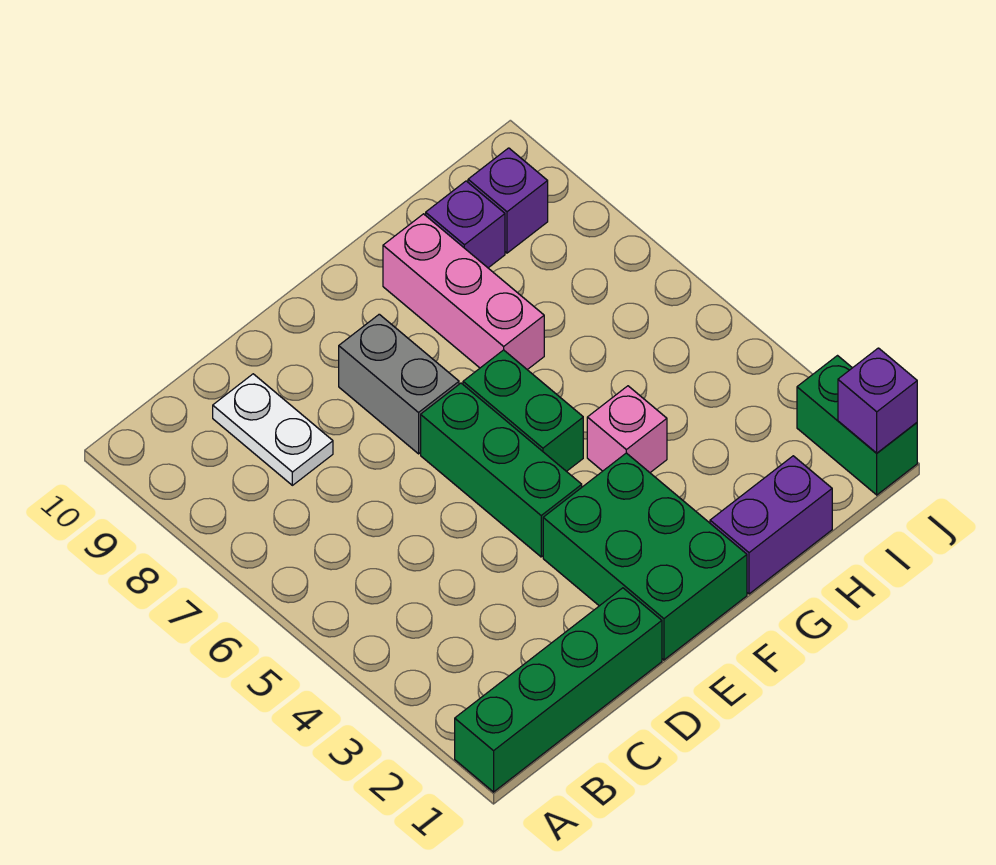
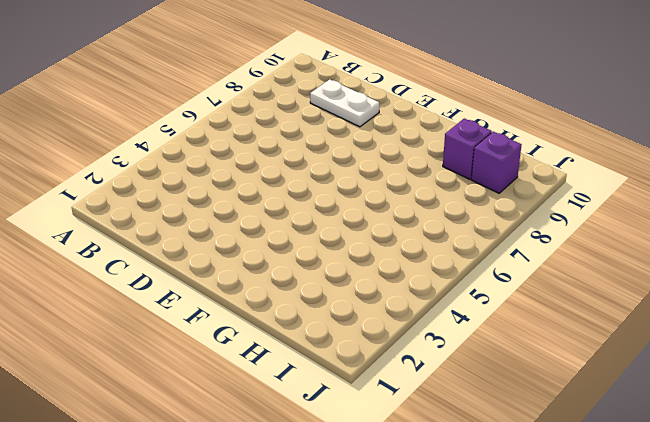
white plate C9:D9 level 1 -> white plate C8:C9 level 1
none -> green brick A1:D1 level 1
none -> green brick E1:F3 level 1
none -> green brick E4:E6 level 1

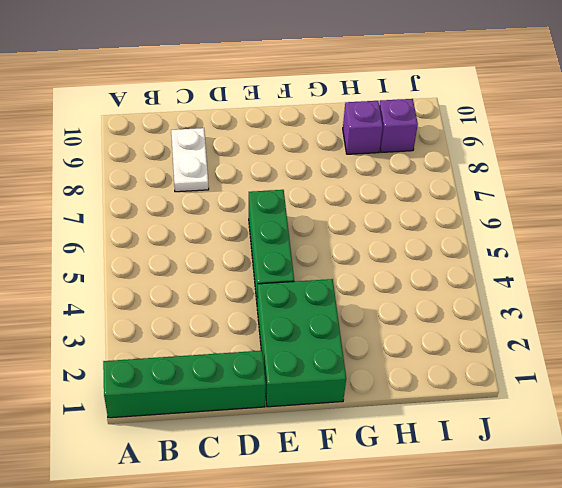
none -> grey brick E7:E8 level 1
none -> green brick F5:F6 level 1
none -> purple brick G1:H1 level 1

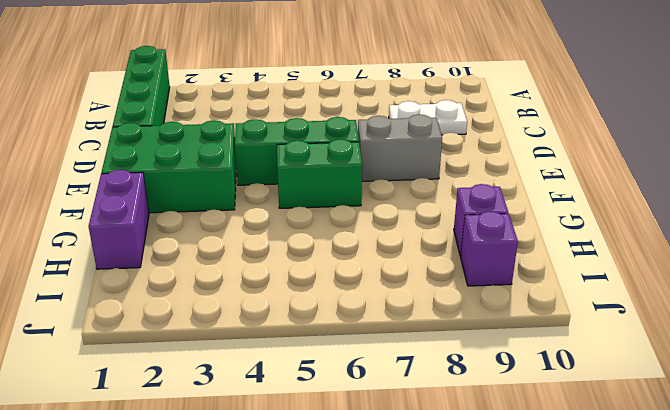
none -> pink brick G4 level 1
none -> pink brick G7:G9 level 1
none -> green brick J1:J2 level 1

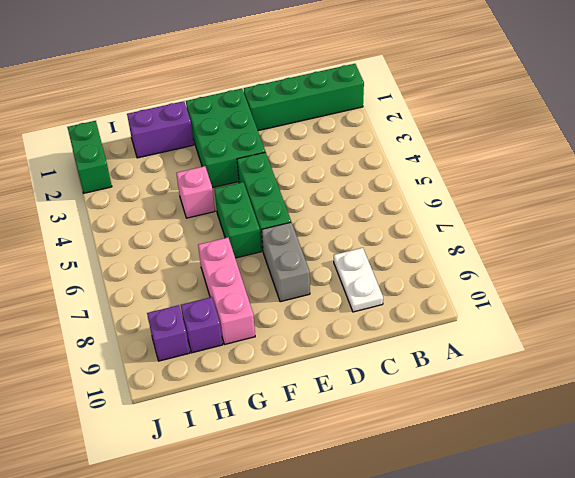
none -> purple brick J1 level 2

